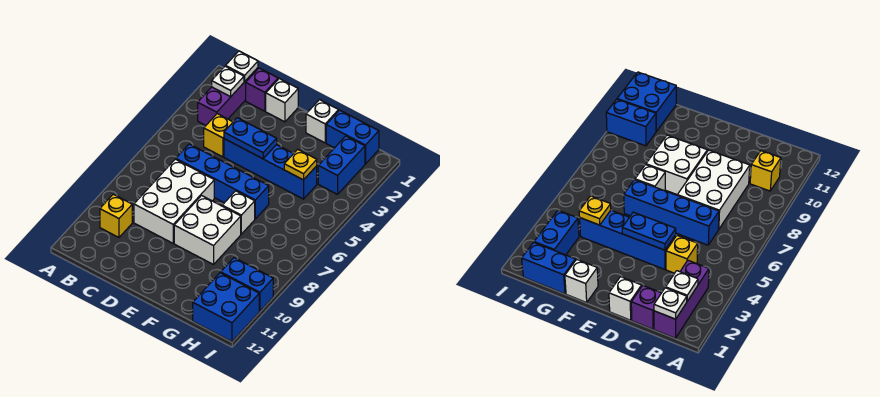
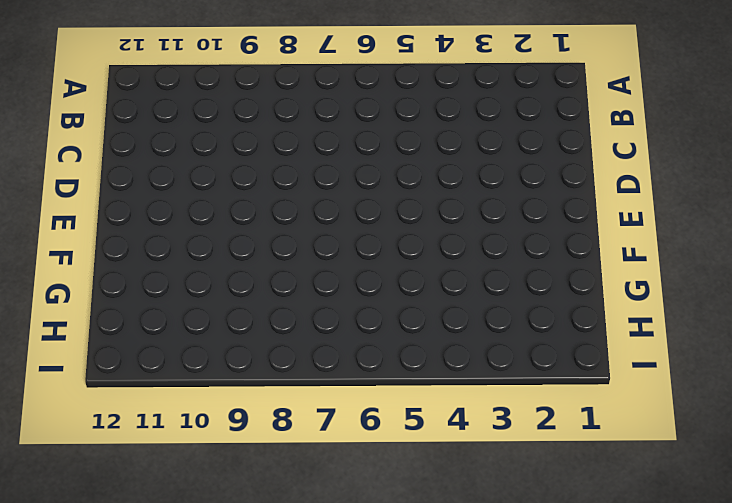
none -> purple brick B1:B3 level 1
none -> yellow brick B10 level 1
none -> purple brick C1 level 1

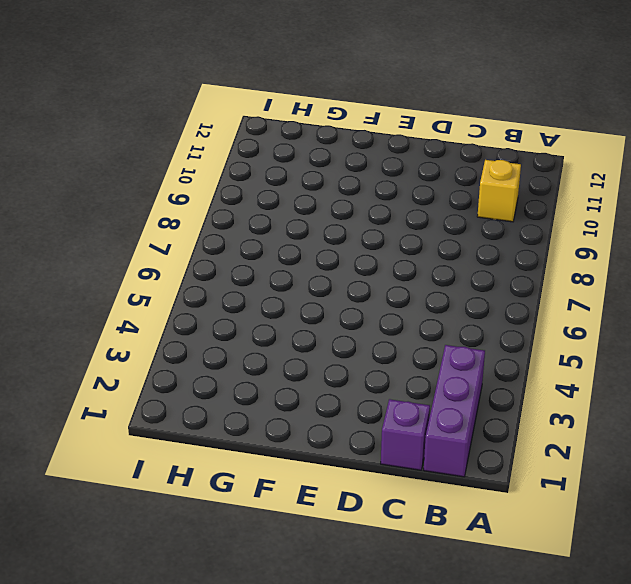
none -> yellow brick C4 level 1
none -> blue brick C6:F6 level 1
none -> white brick C7:D9 level 1

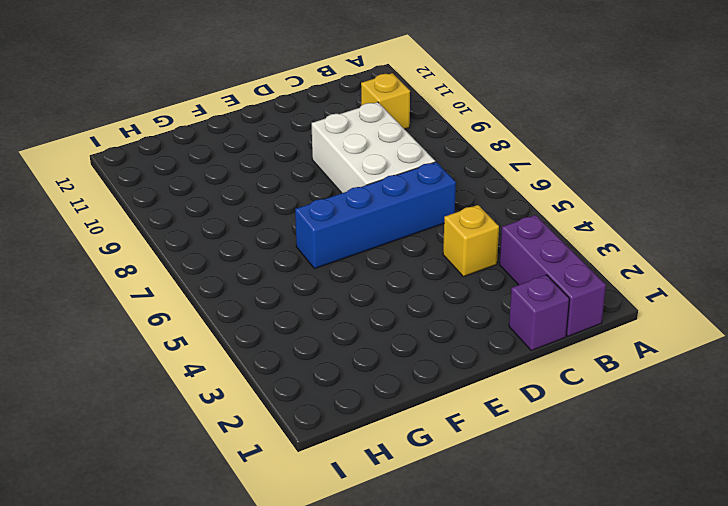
none -> white brick D1 level 1
none -> blue brick D4:G4 level 1
none -> white brick E8:F9 level 1

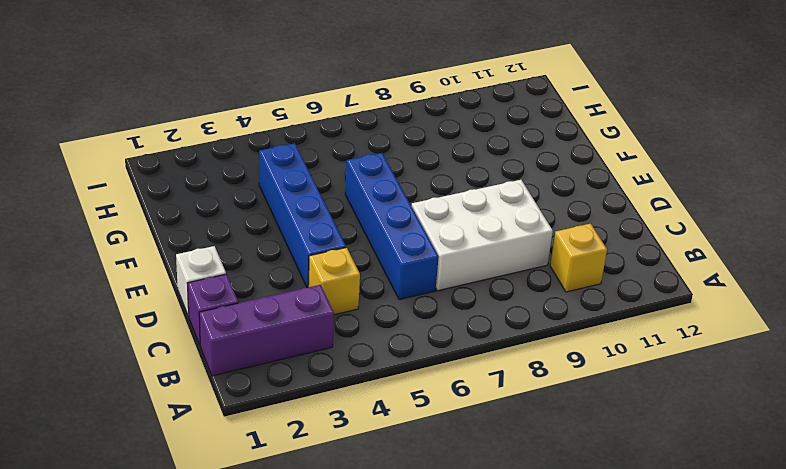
none -> white brick E8:F9 level 1
none -> white brick F1 level 1
none -> white brick F7 level 1

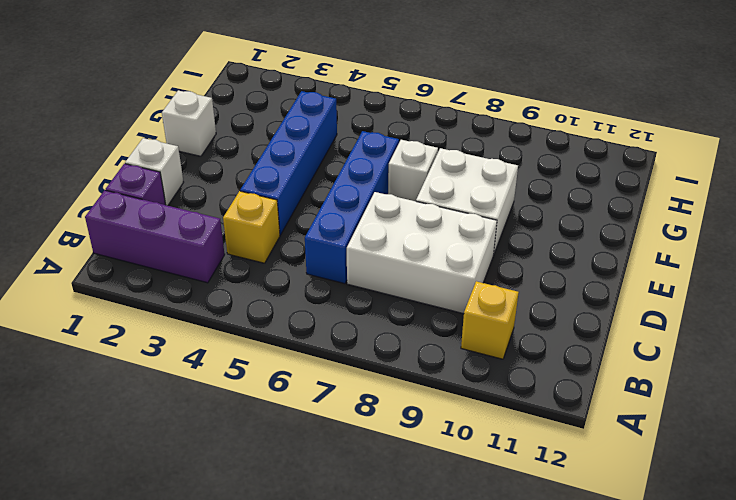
none -> blue brick G1:H1 level 1
none -> blue brick H2:H3 level 1
none -> blue brick H10:I10 level 1

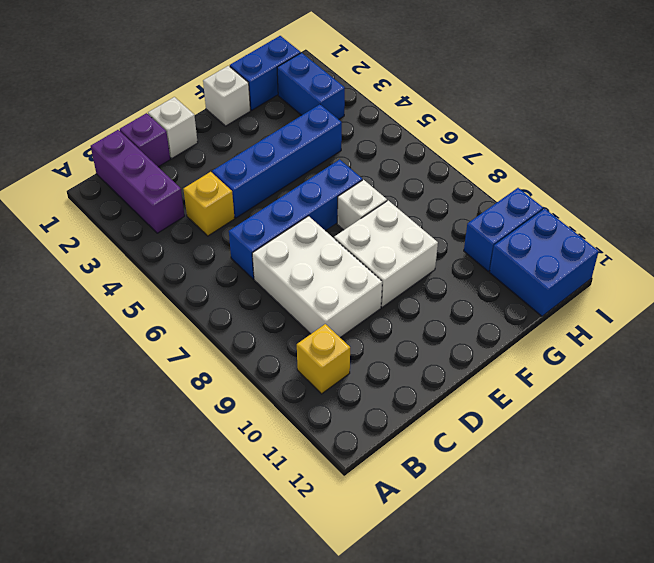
none -> white plate B1 level 2
none -> white plate B2 level 2
none -> blue plate D4:E4 level 2

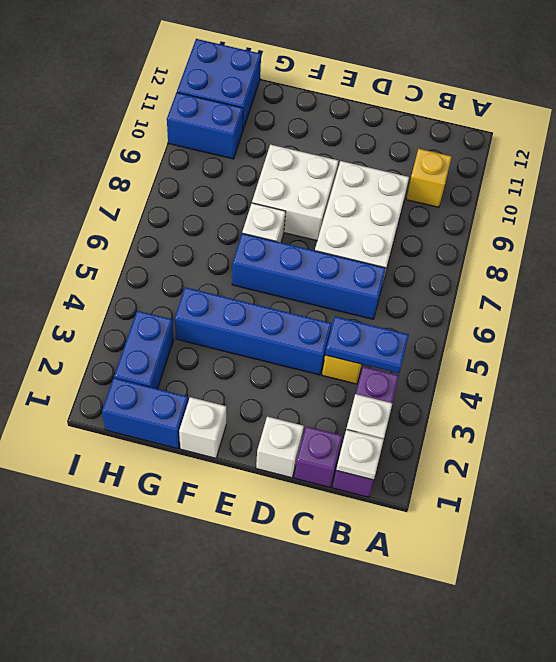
blue plate B4:C4 level 2 -> blue plate D4:E4 level 2
none -> yellow plate G4 level 2

